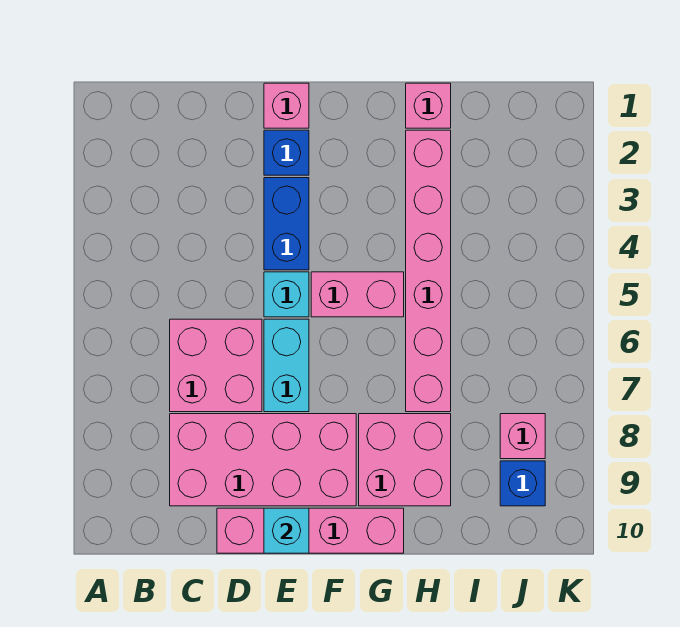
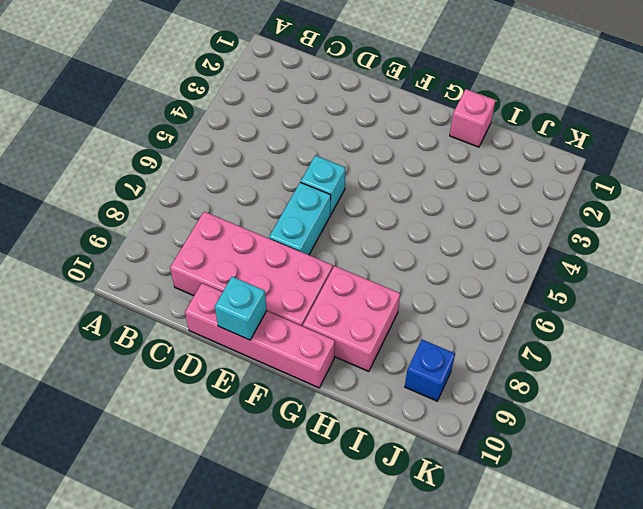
none -> pink brick C6:D7 level 1
none -> pink brick E1 level 1
none -> blue brick E2 level 1

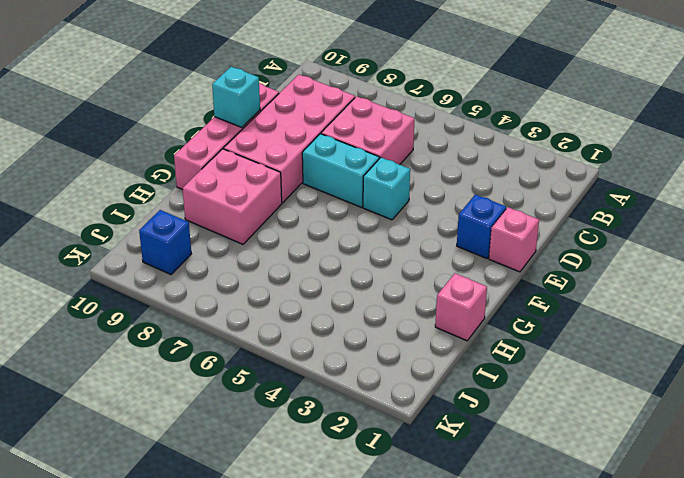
none -> blue brick E3:E4 level 1
none -> pink brick F5:G5 level 1
none -> pink brick H2:H7 level 1

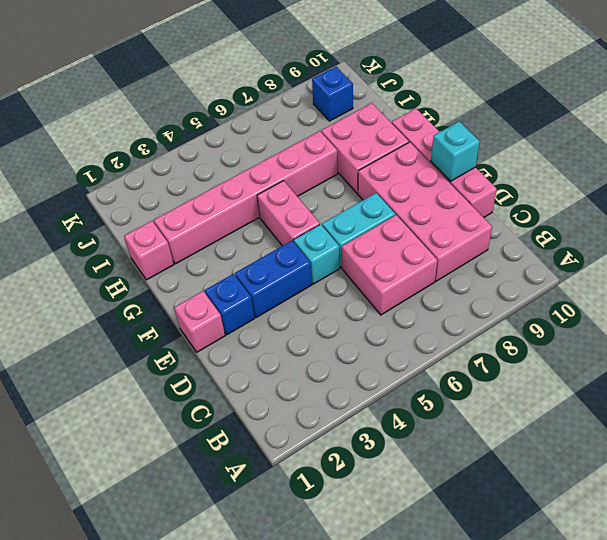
none -> pink brick J8 level 1

